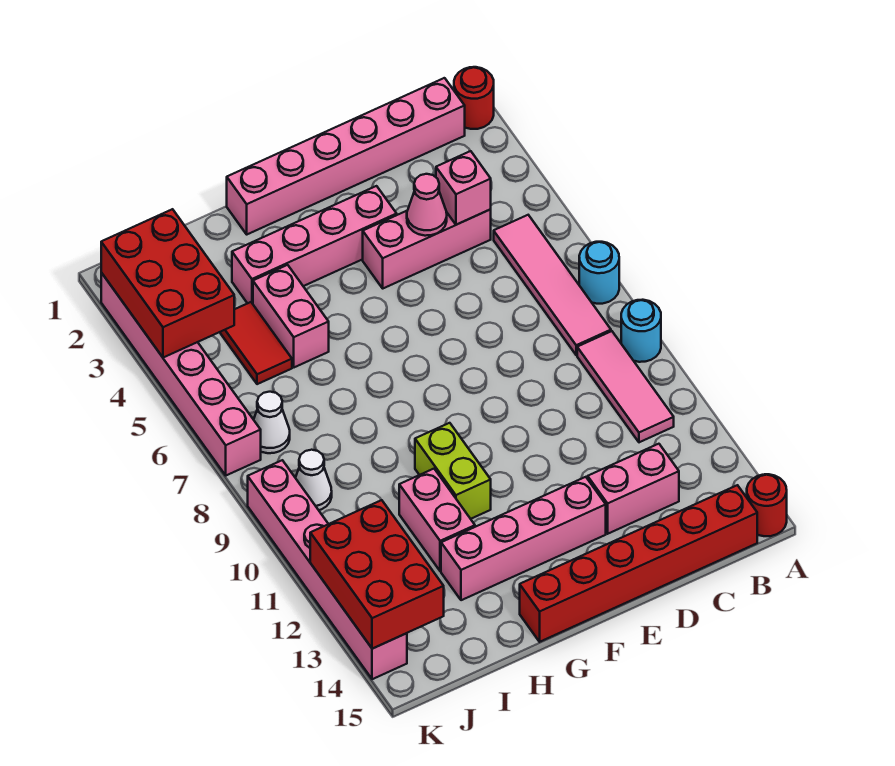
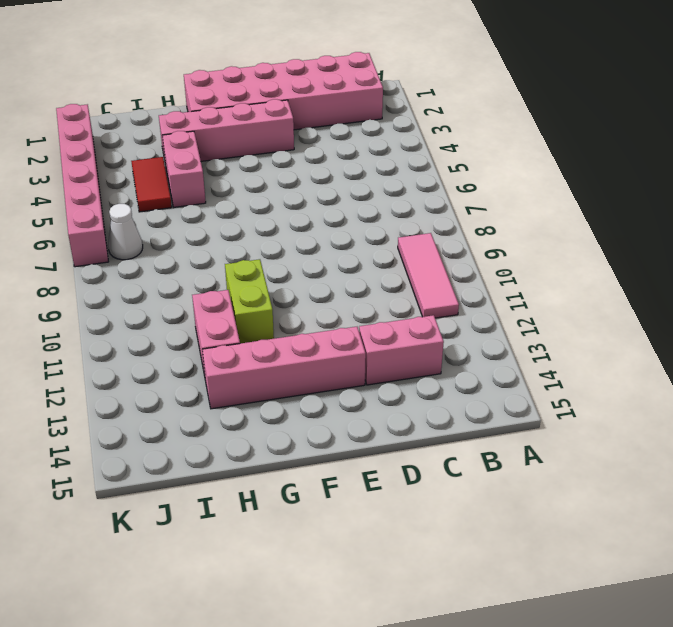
pink brick B1:G2 level 1 -> pink brick B1:G1 level 1
none -> red round brick A1 level 1
none -> cyan round brick A7 level 1
none -> cyan round brick A9 level 1

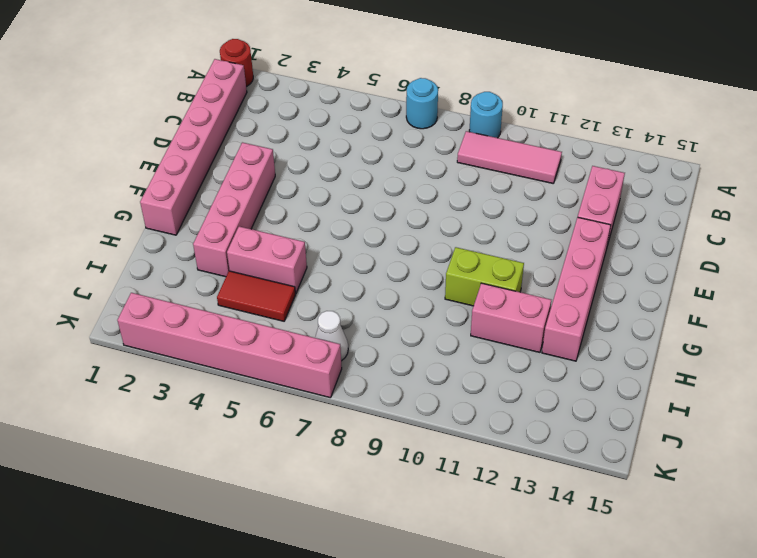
none -> red round brick A15 level 1
none -> pink tile B5:B8 level 1
none -> red brick B15:G15 level 1

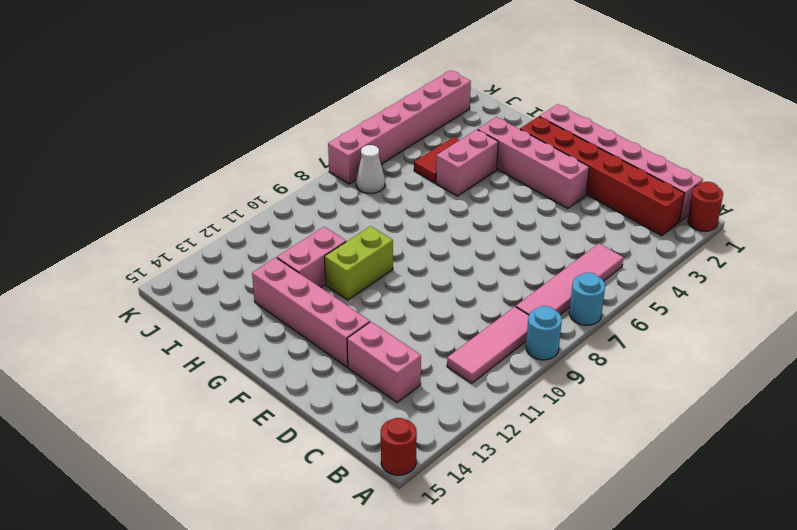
red brick B2:G2 level 1 -> red brick B15:G15 level 1
none -> pink brick C4:E4 level 1
none -> white cone J9 level 1
none -> pink brick K9:K14 level 1

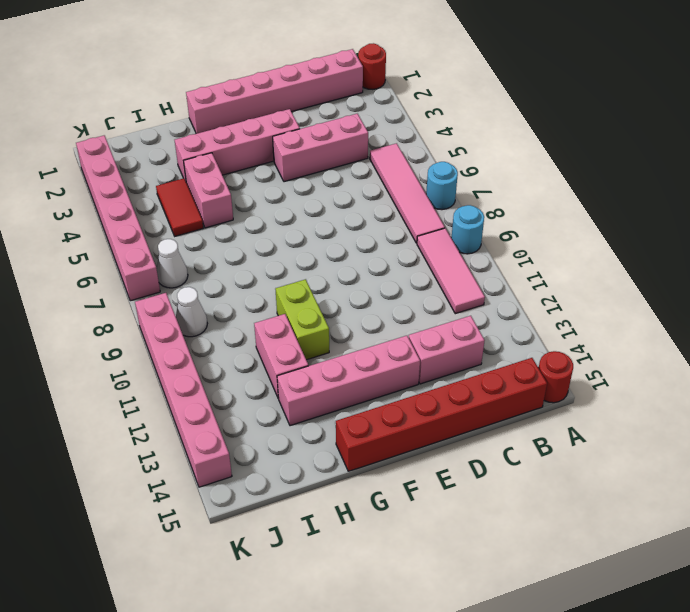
none -> pink brick C4 level 2
none -> pink cone D4 level 2
none -> red brick J2:K4 level 2

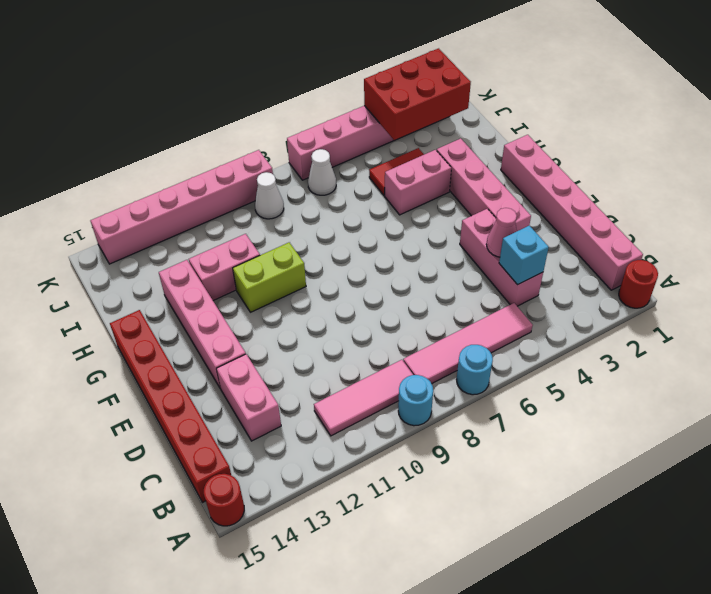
cyan brick C4 level 2 -> pink brick C4 level 2
none -> red brick J12:K14 level 2

